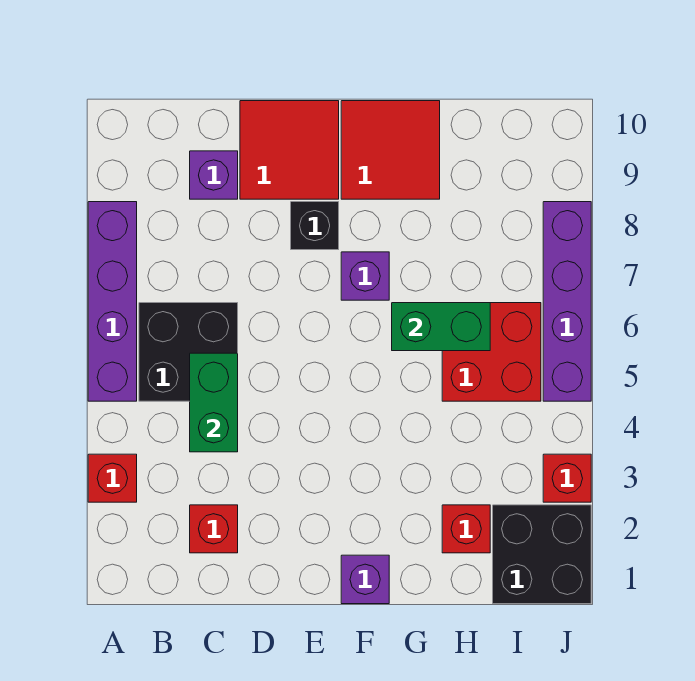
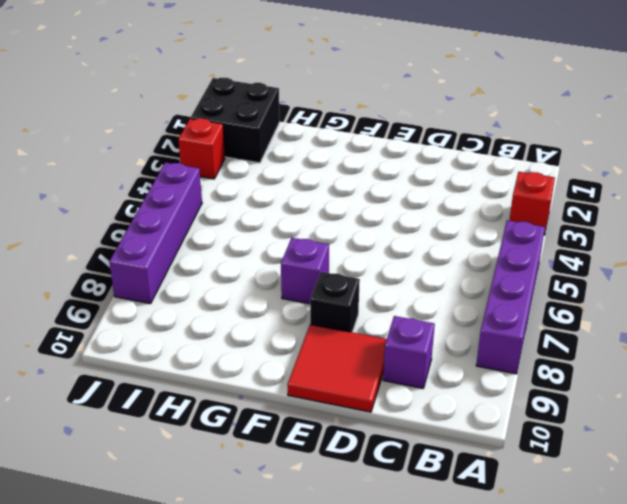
none -> black brick B5:C6 level 1
none -> red brick C2 level 1
none -> purple brick F1 level 1

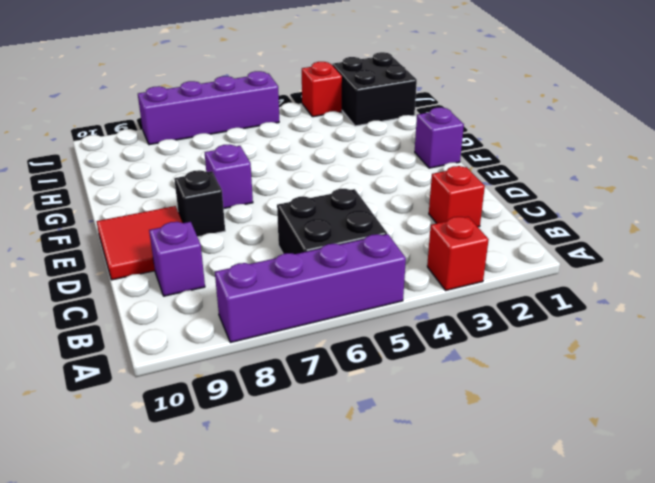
none -> red tile F9:G10 level 1
none -> red brick H2 level 1
none -> red brick H5:I6 level 1

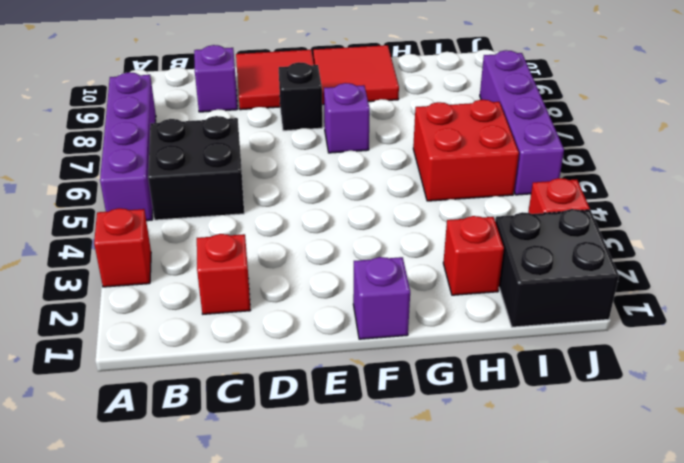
none -> green brick C4:C5 level 2
none -> green brick G6:H6 level 2

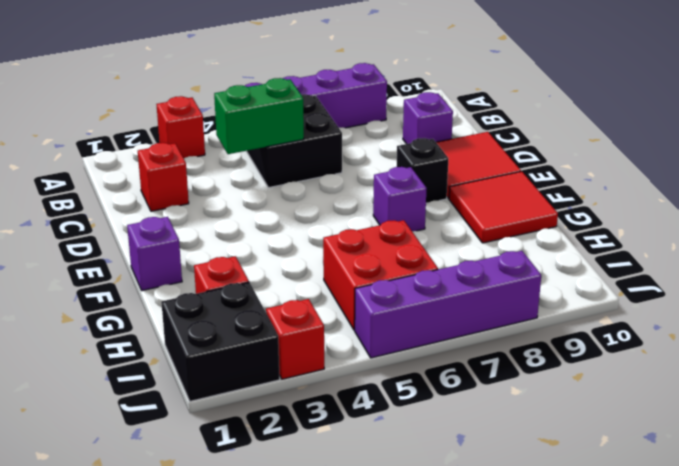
none -> green brick G6:H6 level 2

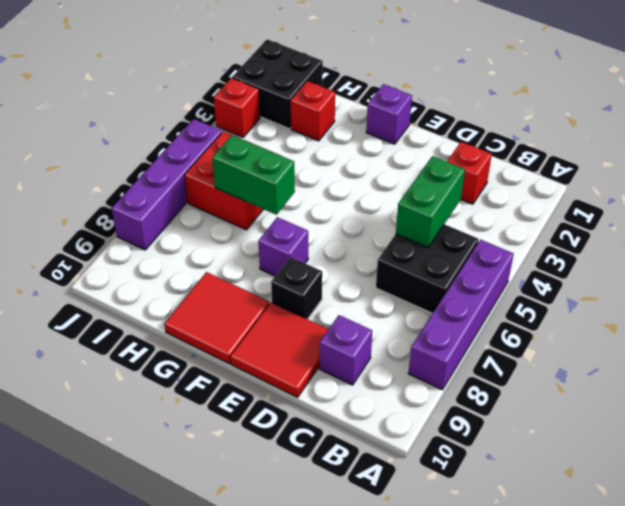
none -> red brick A3 level 1

